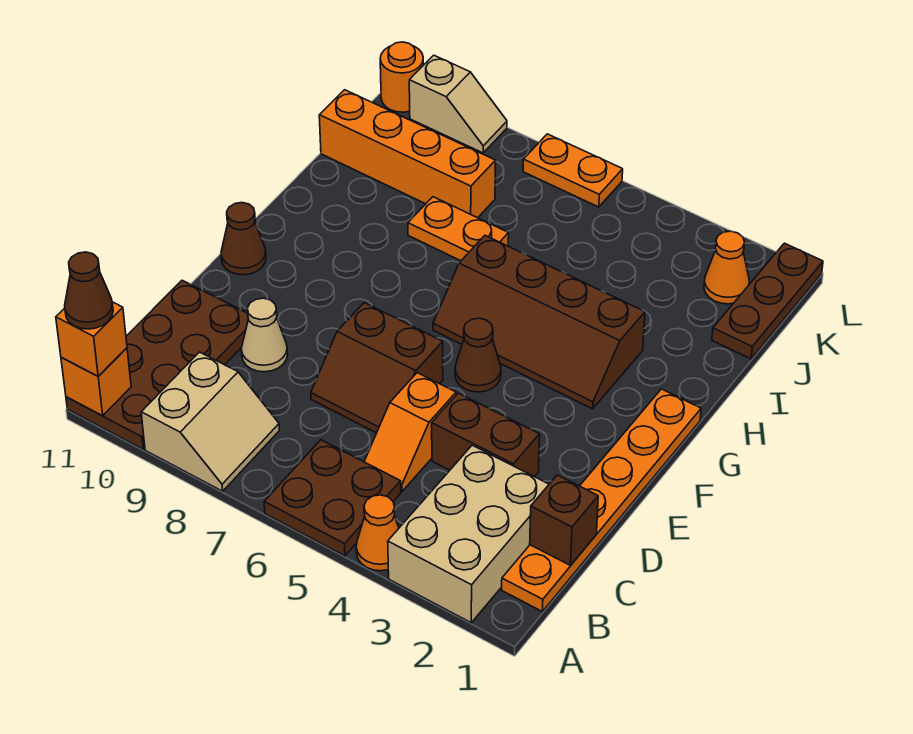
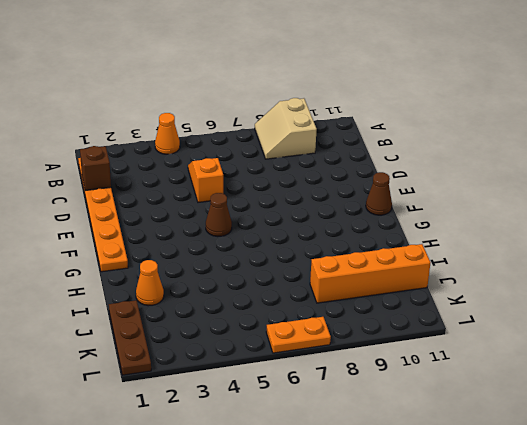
orange cone I2 level 1 -> orange cone K2 level 1
none -> tan brick A2:C3 level 1
none -> brown plate A5:B6 level 1
none -> brown plate A10:D11 level 1

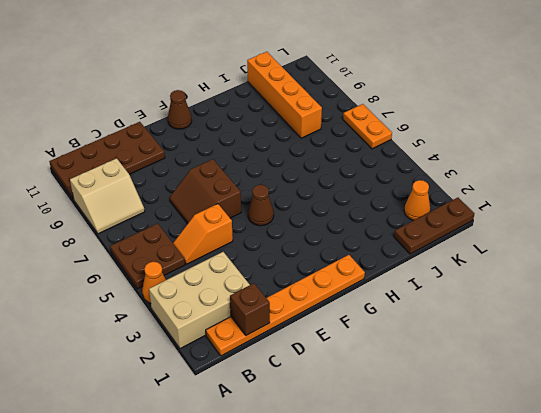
none -> brown brick D3:D4 level 1
none -> tan cone D9 level 1
none -> brown slope G3:H6 level 1 top H

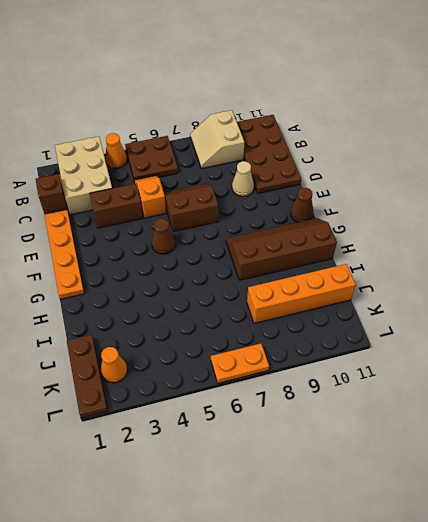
brown slope G8:H11 level 1 top H -> brown slope G3:H6 level 1 top H
none -> orange plate I7:I8 level 1
none -> tan slope L9:L10 level 1 top 10
none -> orange round brick L11 level 1

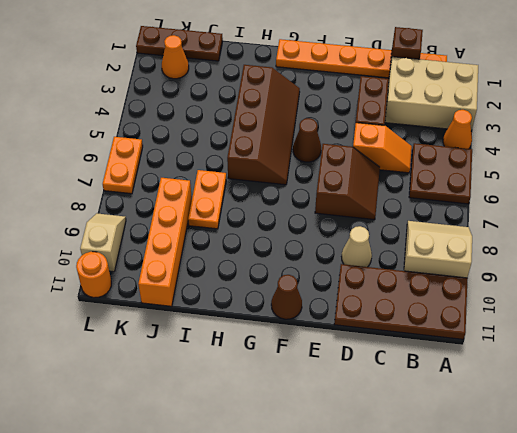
none -> orange brick A11 level 2
none -> orange brick A11 level 3
none -> brown cone A11 level 4

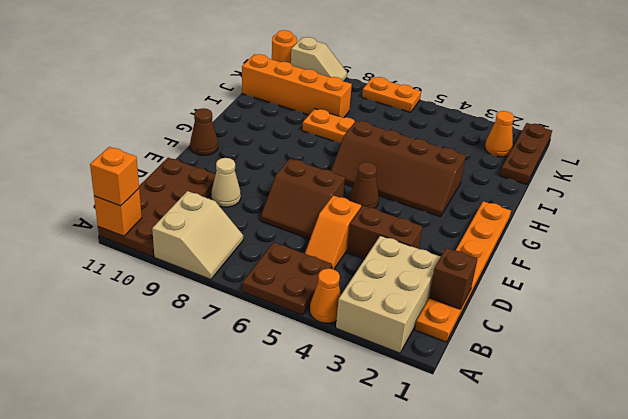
none -> brown cone A11 level 4

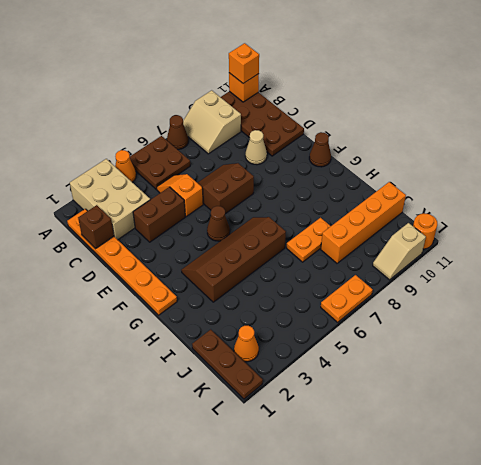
brown cone A7 level 1 -> brown cone A11 level 4

